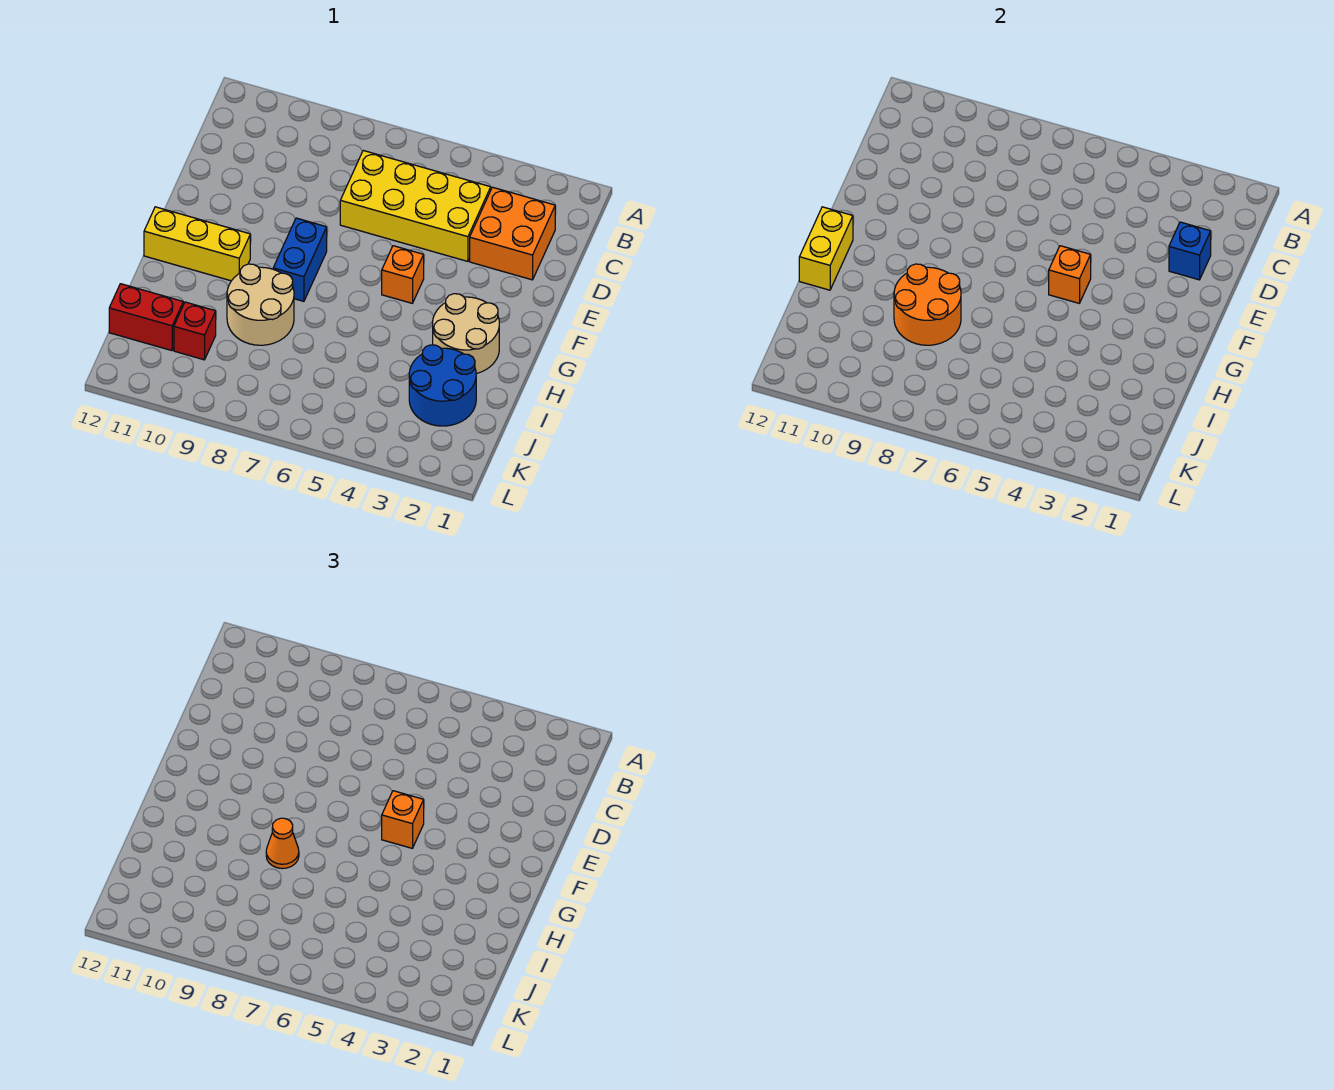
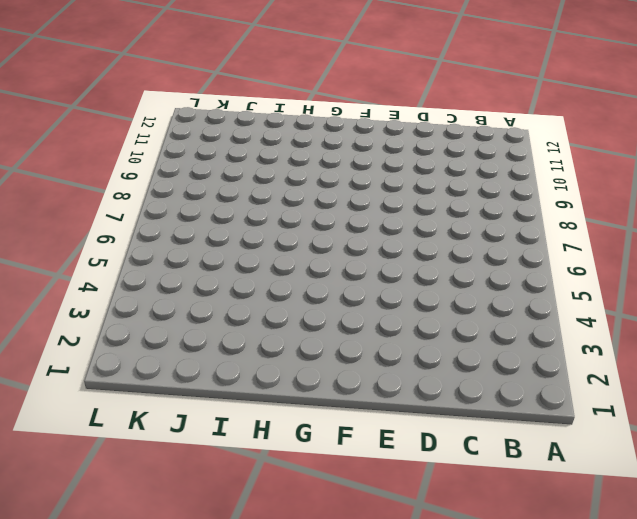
none -> orange brick C2:D3 level 1
none -> yellow brick C4:D7 level 1
none -> orange brick F5 level 1

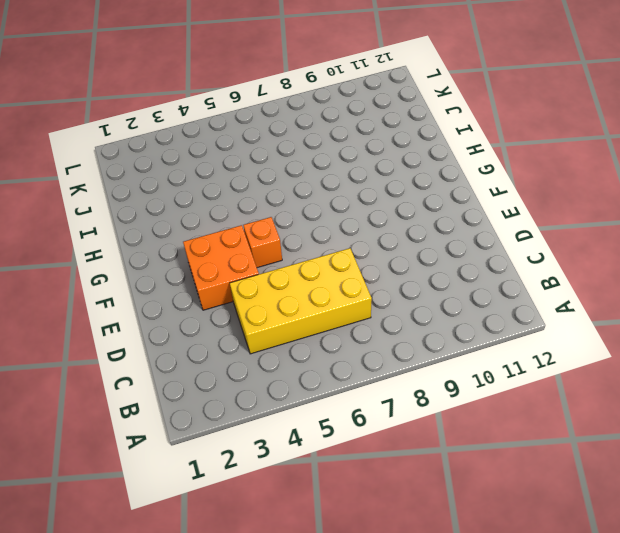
orange brick E3:F4 level 1 -> orange brick C2:D3 level 1
none -> blue brick F8:G8 level 1
none -> tan round brick G2:H3 level 1
none -> yellow brick G10:G12 level 1

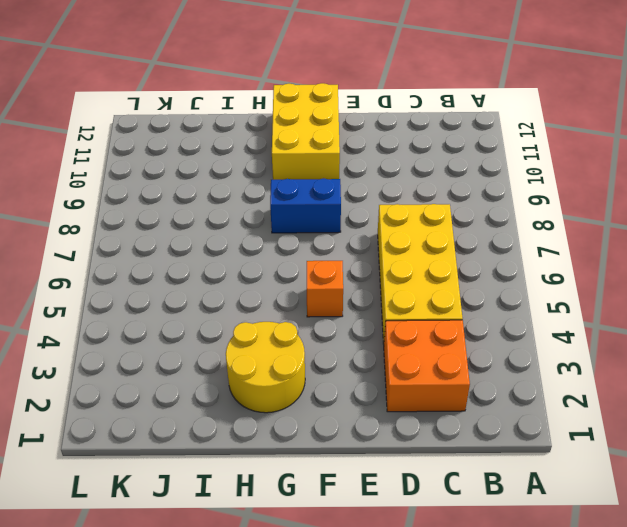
yellow brick F10:G12 level 1 -> yellow brick G10:G12 level 1
yellow round brick G2:H3 level 1 -> tan round brick G2:H3 level 1
none -> tan round brick H8:I9 level 1
none -> blue round brick I2:J3 level 1
none -> red brick J10 level 1

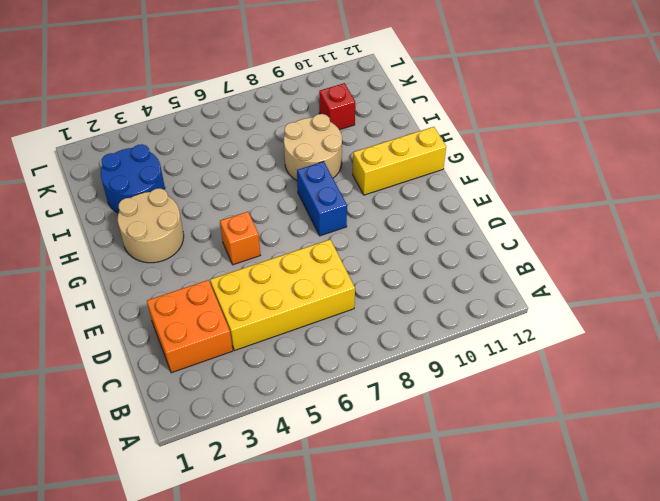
none -> red brick J11:J12 level 1
none -> blue brick D2 level 2
none -> orange brick F5 level 2

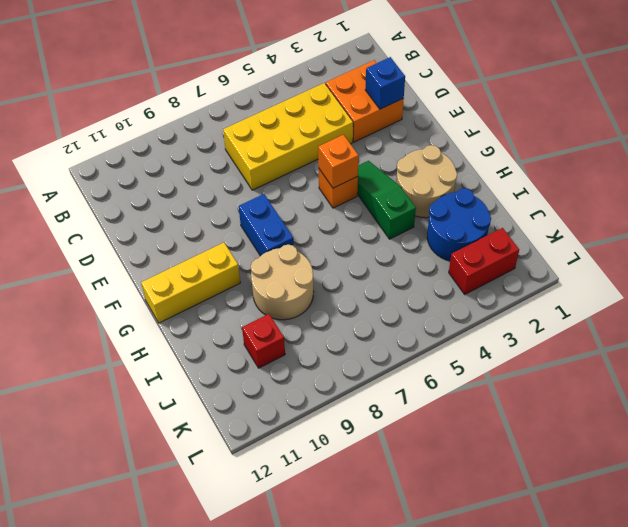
green slope F4:H4 level 1 top H -> none
red brick K2:K3 level 1 -> red brick J11:J12 level 1
none -> yellow brick G12:H12 level 2
none -> orange round brick H8:I9 level 2
none -> orange brick F5 level 3

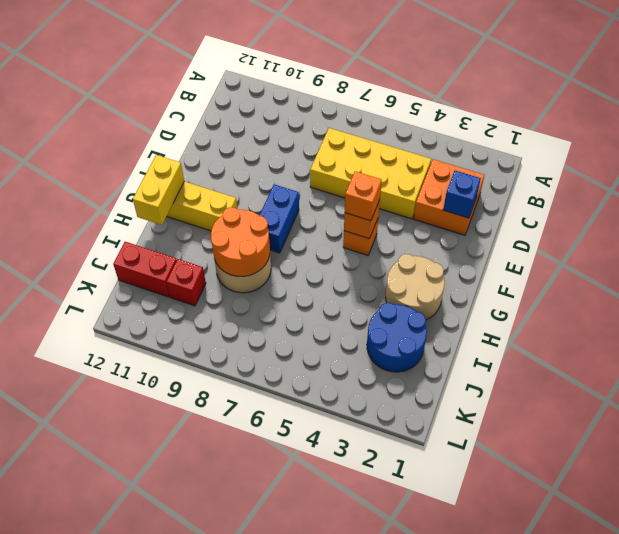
none -> orange cone H8 level 3

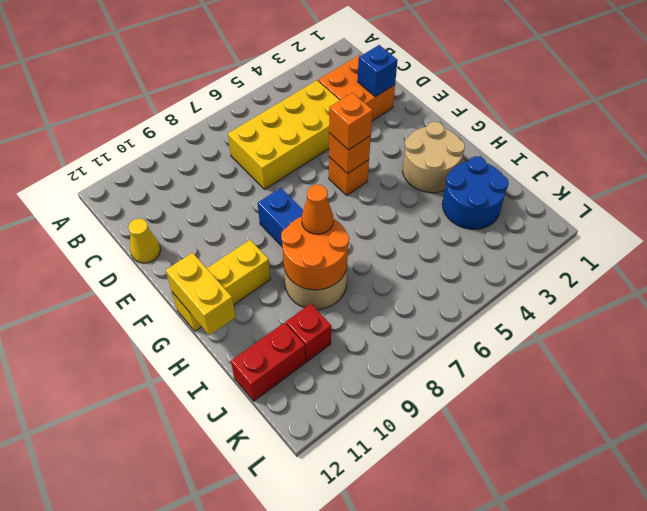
yellow cone D12 level 1 -> none

